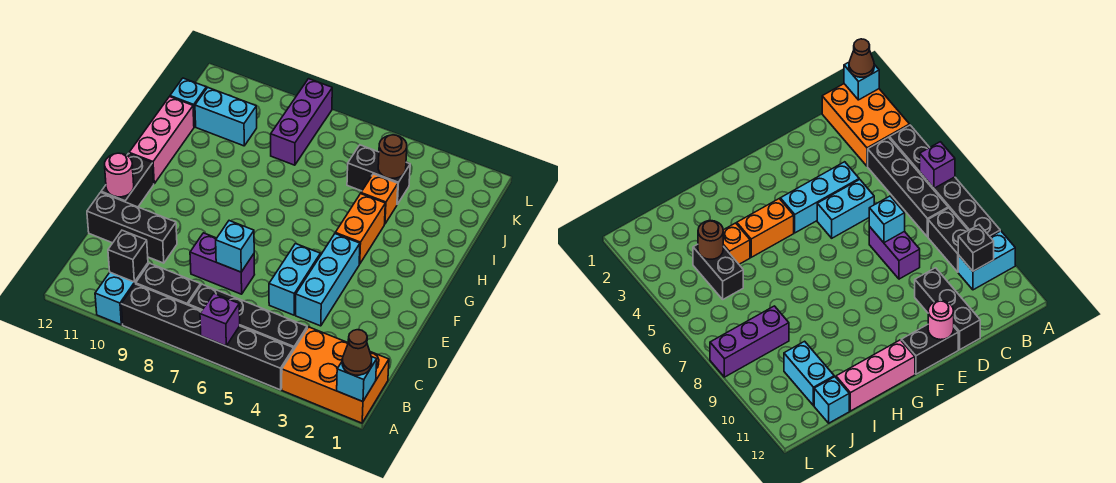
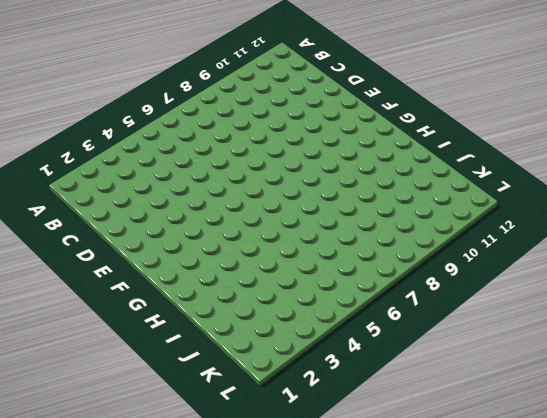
none -> orange brick A1:B3 level 1
none -> black brick A4:A9 level 1
none -> cyan brick A10:B10 level 1

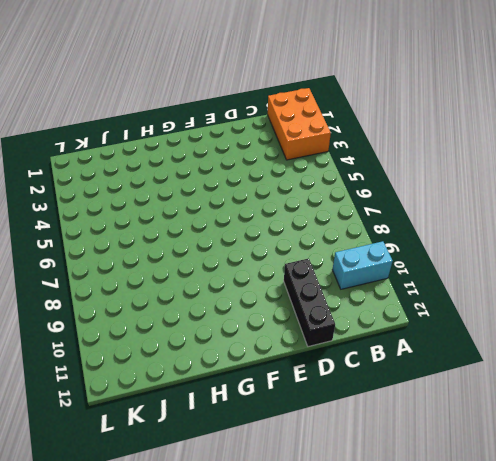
none -> black brick A4:A9 level 1
none -> black brick B4:B7 level 1
none -> black brick B8:B9 level 1

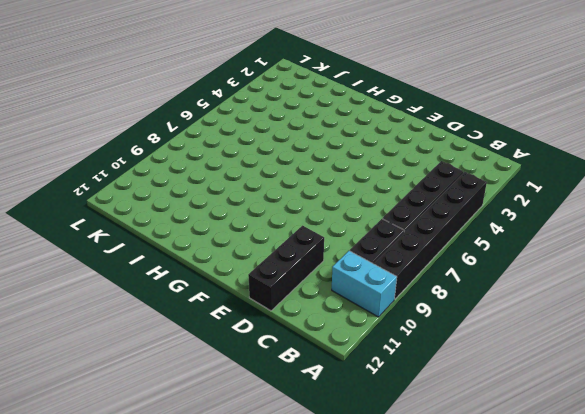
none -> orange brick A1:B3 level 1
none -> cyan brick D4:F4 level 1
none -> cyan brick D5:E5 level 1

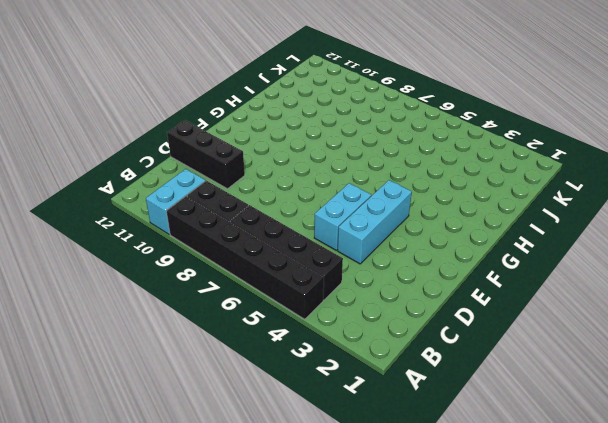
none -> orange brick A1:B3 level 1
none -> purple brick D7:D8 level 1
none -> black brick E12:F12 level 1

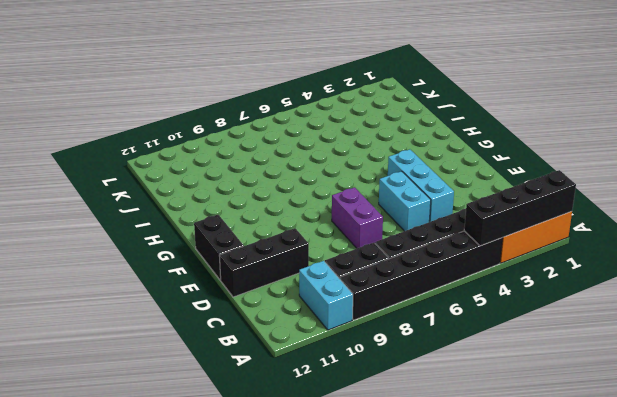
black brick A1:A4 level 2 -> cyan brick A1 level 2
purple brick D7:E7 level 1 -> purple brick D7:D8 level 1
none -> orange brick G4:H4 level 1
none -> pink brick G12:I12 level 1
none -> orange brick I4 level 1

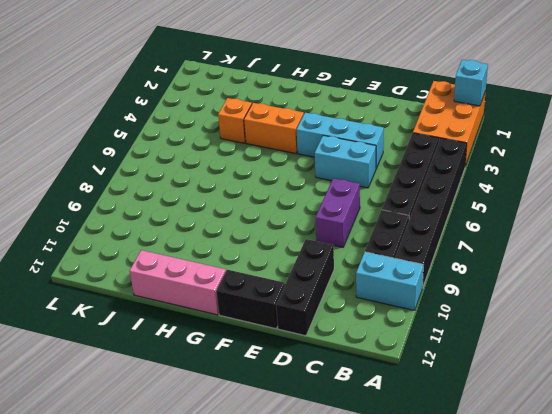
none -> black brick J4:J5 level 1
none -> purple brick J8:L8 level 1
none -> cyan brick J10:J11 level 1

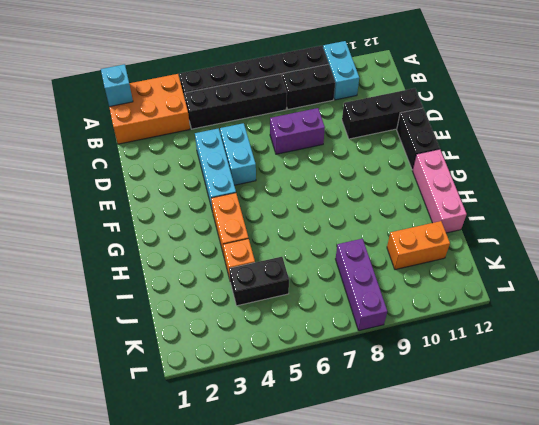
orange brick J10:J11 level 1 -> cyan brick J10:J11 level 1
none -> cyan brick J12 level 1
none -> purple brick A6 level 2
none -> black brick B10 level 2

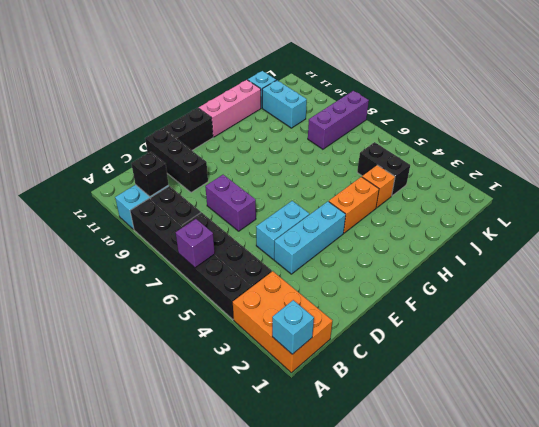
none -> cyan brick D7 level 2
none -> pink round brick E12 level 2
none -> brown round brick J4 level 2

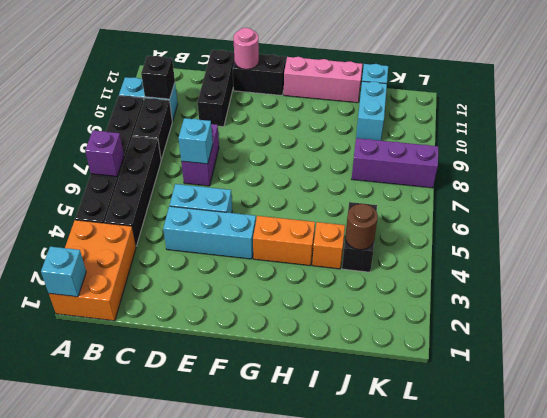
none -> brown cone A1 level 3

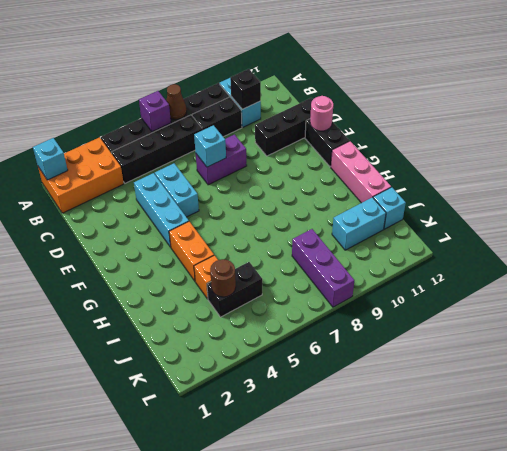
brown cone A7 level 2 -> brown cone A1 level 3

